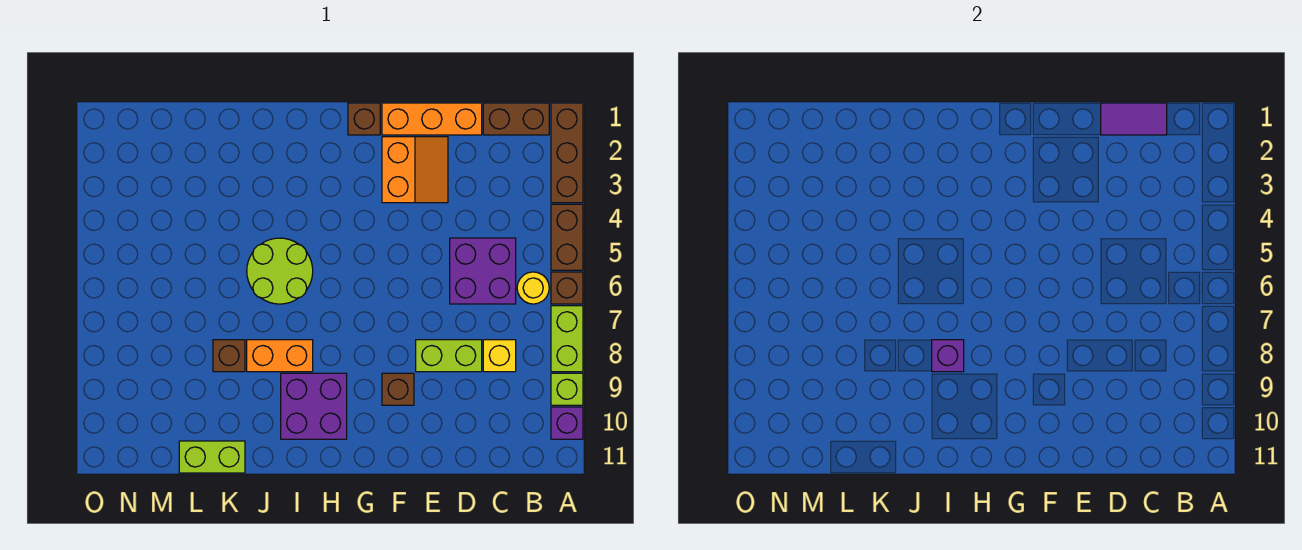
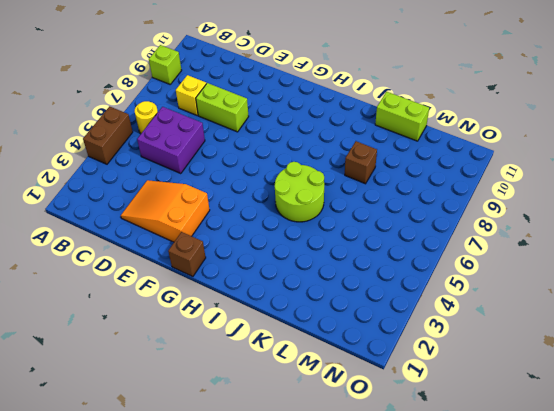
orange slope D2:F3 level 1 top F -> orange slope E2:F3 level 1 top F
none -> brown brick A1:A3 level 1
none -> brown brick A6 level 1
none -> lime brick A7:A8 level 1

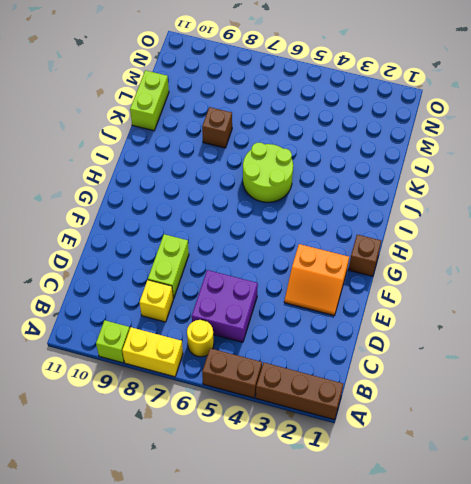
yellow brick A7:A8 level 1 -> lime brick A7:A8 level 1
none -> brown brick A6 level 1
none -> purple brick A10 level 1
none -> brown brick B1:C1 level 1

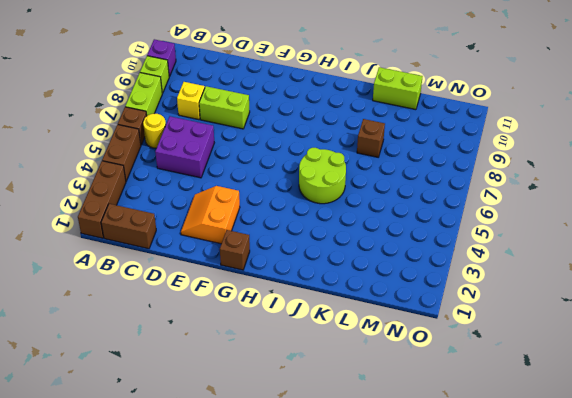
none -> orange brick D1:F1 level 1
none -> brown brick F9 level 1
none -> purple brick H9:I10 level 1

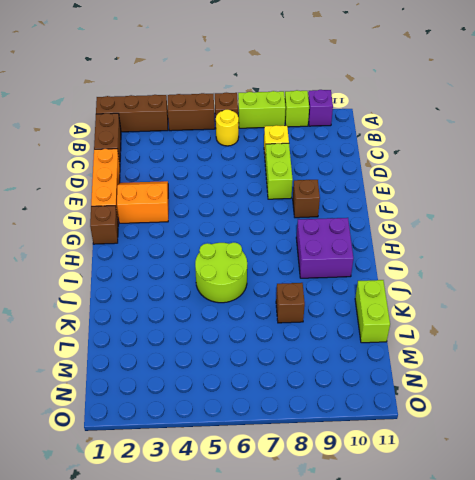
none -> purple brick C5:D6 level 1
none -> orange brick I8:J8 level 1
none -> purple tile C1:D1 level 2

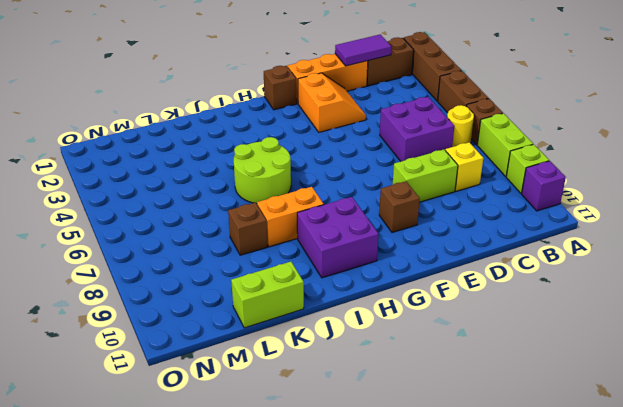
none -> purple brick I8 level 2

